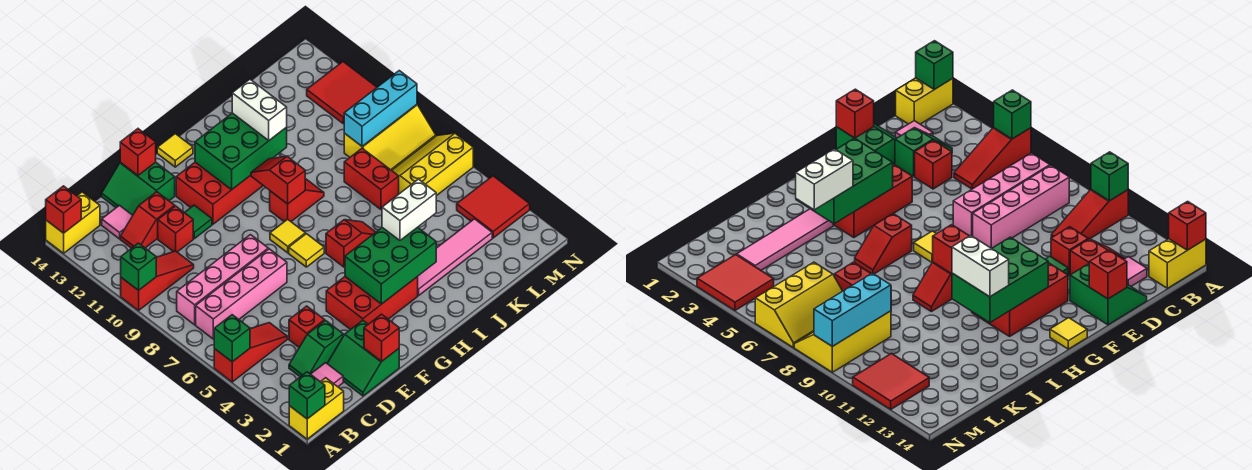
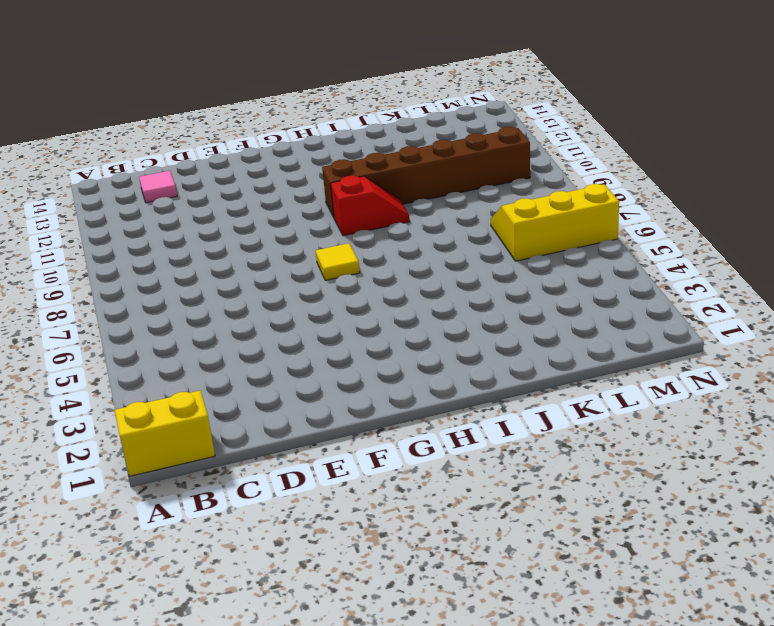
brown brick H10:M10 level 1 -> none
none -> red slope A5:C5 level 1 top A
none -> red slope A10:C10 level 1 top A
none -> yellow brick A14:B14 level 1
none -> pink brick B7:E7 level 1

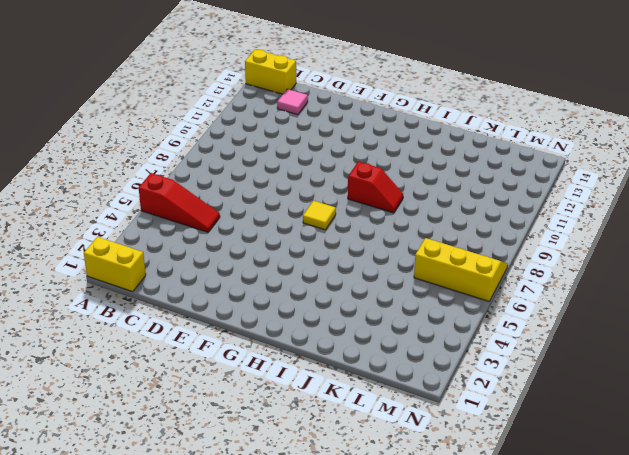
none -> red slope A10:C10 level 1 top A
none -> pink brick B7:E7 level 1
none -> pink brick B8:E8 level 1
none -> pink tile C2 level 1

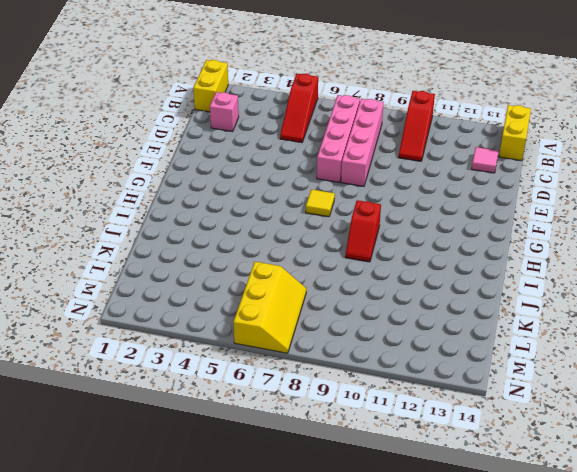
pink brick C2 level 1 -> pink tile C2 level 1
none -> green slope C3:D3 level 1 top D
none -> red slope C12:D12 level 1 top D
none -> green slope D1:E2 level 1 top E
none -> red brick D4 level 1

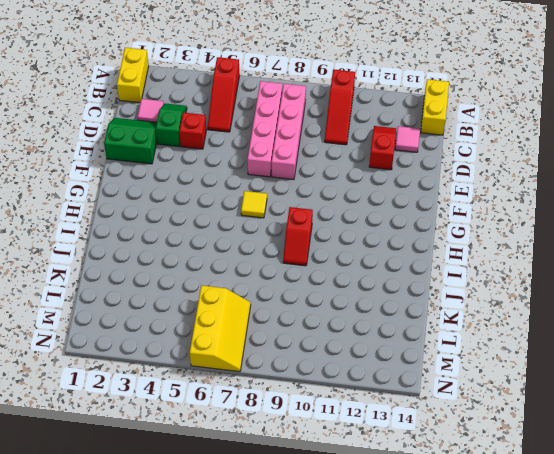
none -> red brick D11 level 1
none -> green slope D13:E14 level 1 top E
none -> green tile E11 level 1
none -> red brick F3:H4 level 1

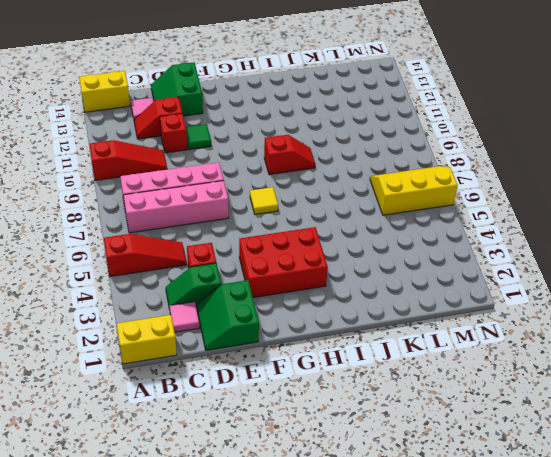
none -> red brick F11:H12 level 1
none -> yellow tile G8 level 1
none -> yellow tile G14 level 1
none -> red slope H6:I6 level 1 top H

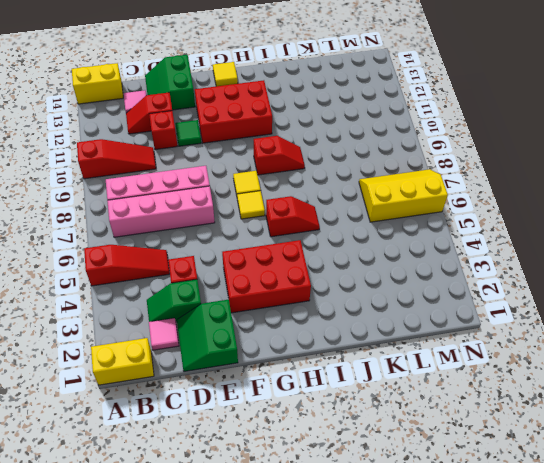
none -> pink tile I3:L3 level 1
none -> red brick K7:K8 level 1
none -> yellow slope L8:N9 level 1 top 9
none -> red tile M3:N4 level 1

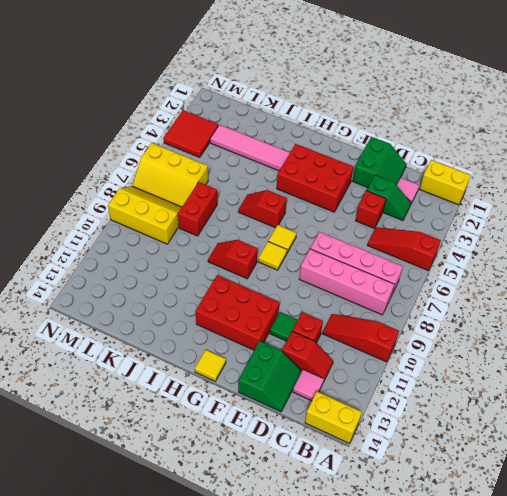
none -> red tile M11:N12 level 1
none -> green brick A1 level 2
none -> green brick A5 level 2
none -> green brick A10 level 2

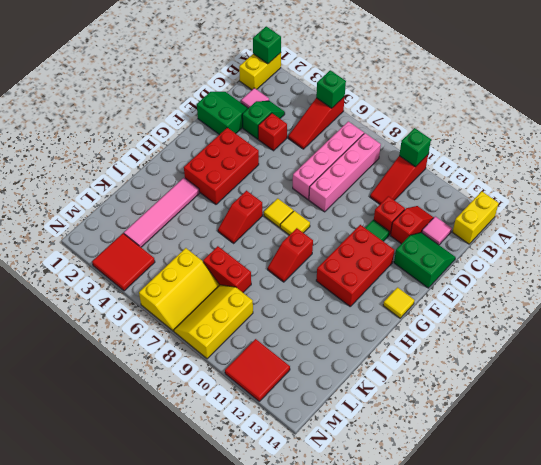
none -> red brick A14 level 2
none -> red brick E1 level 2
none -> red brick E14 level 2
none -> green brick G3:I4 level 2

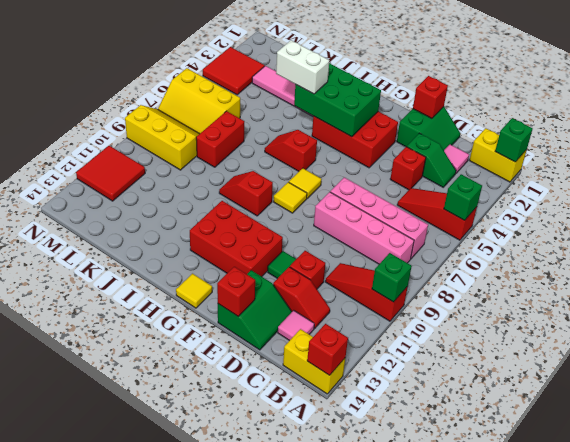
none -> green brick G11:I12 level 2
none -> red slope H9:H10 level 2 top 9
none -> cyan brick L9:N9 level 2
none -> white brick I11:I12 level 3

